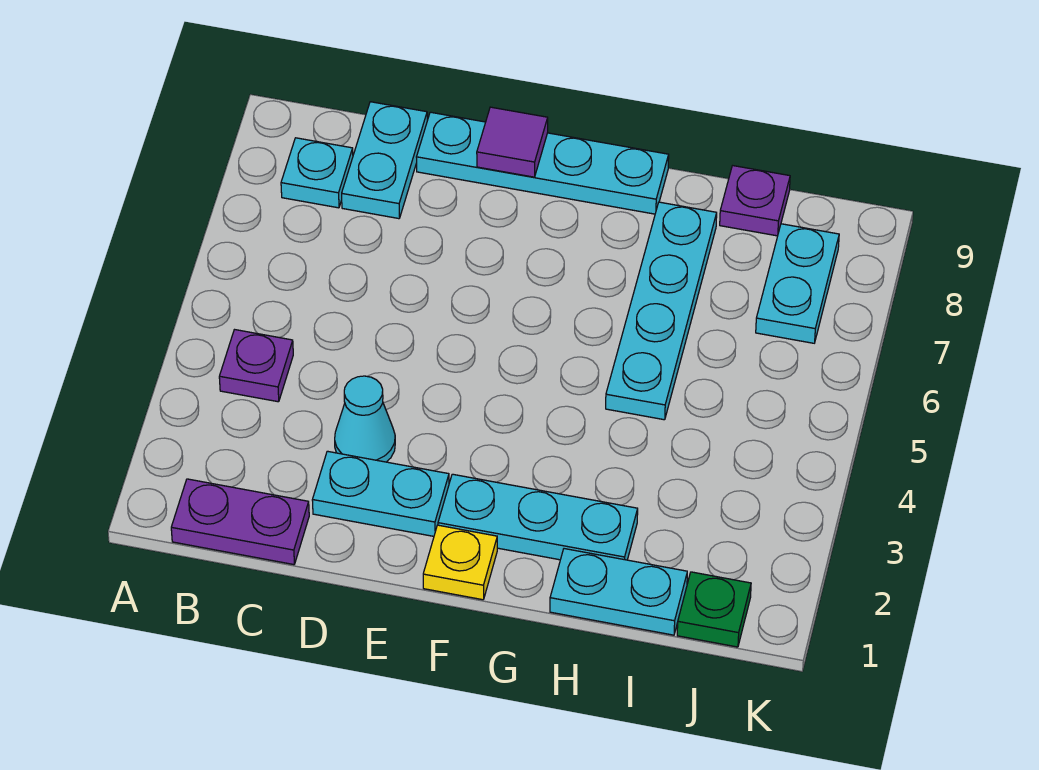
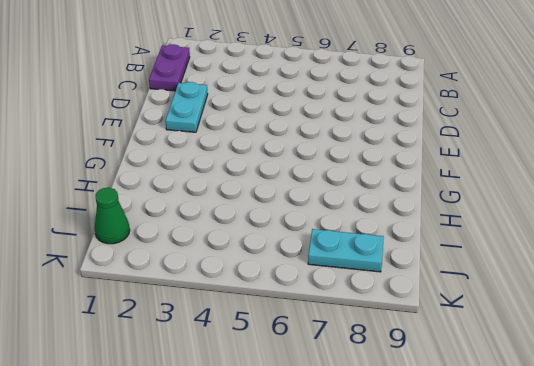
green cone J1 level 1 -> green plate J1 level 1
none -> purple plate B4 level 1
none -> cyan plate B8 level 1
none -> cyan plate C8:C9 level 1

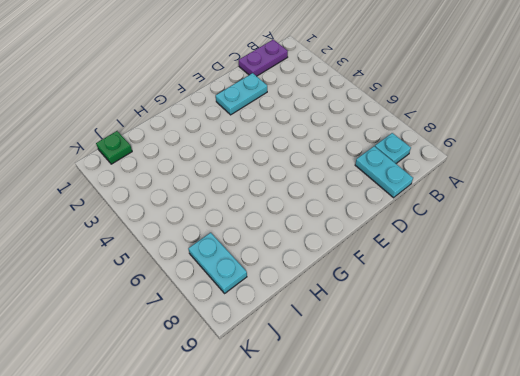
none -> purple plate B4 level 1
none -> cyan cone D3 level 1
none -> cyan plate D9:G9 level 1

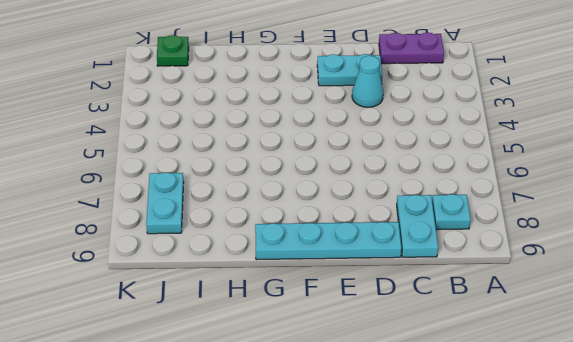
none -> purple plate B4 level 1
none -> yellow plate F1 level 1
none -> cyan plate F2:H2 level 1

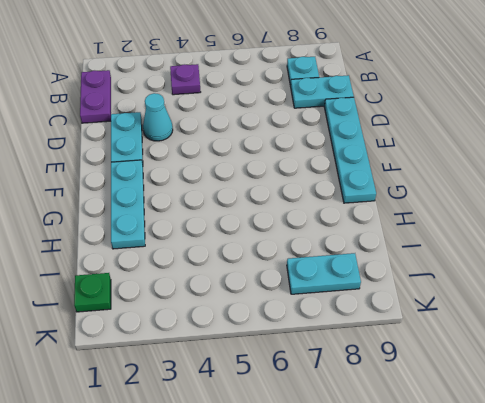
none -> yellow plate F1 level 1
none -> cyan plate H1:I1 level 1
none -> cyan plate H5:H8 level 1

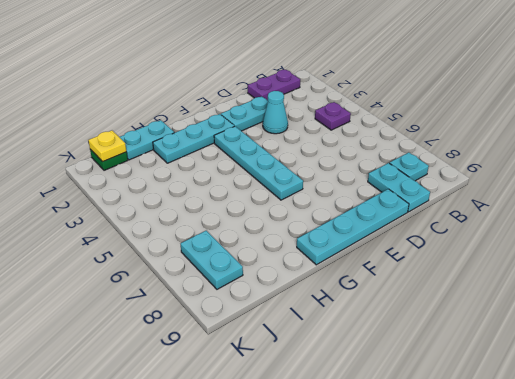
cyan plate F3:F6 level 1 -> cyan plate H5:H8 level 1
yellow plate J1 level 2 -> yellow plate F1 level 1
none -> purple plate I9 level 1
none -> purple tile E9 level 2

